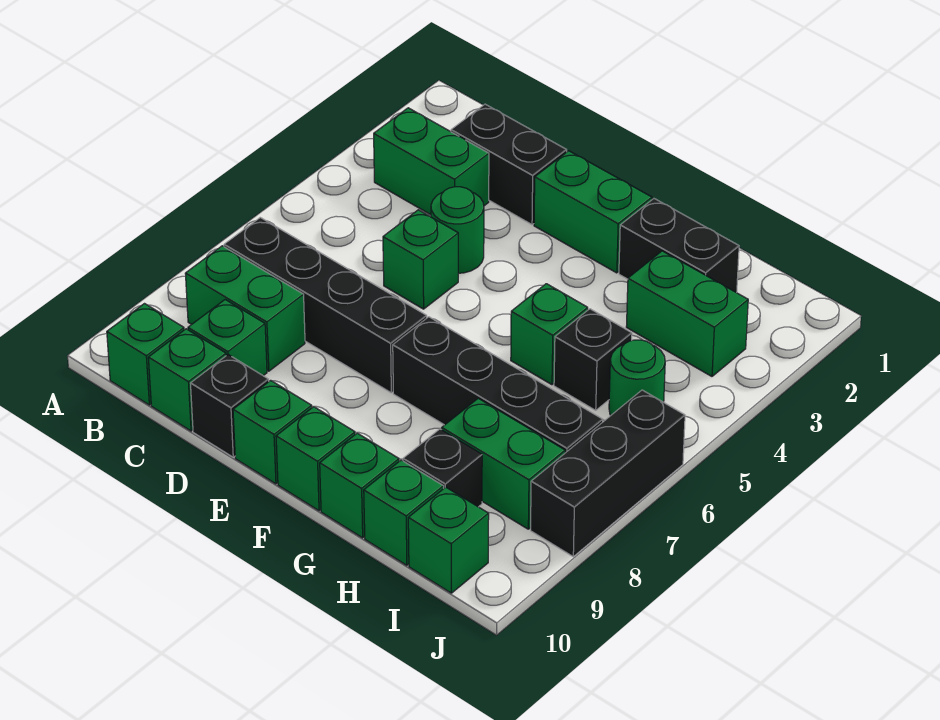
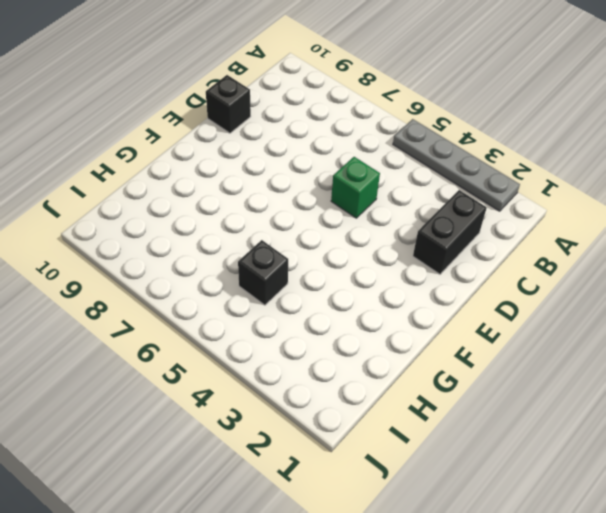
grey plate A2:A5 level 1 -> none
none -> green brick B3:C3 level 1
none -> black brick B7:E7 level 1
none -> green brick B8:C8 level 1

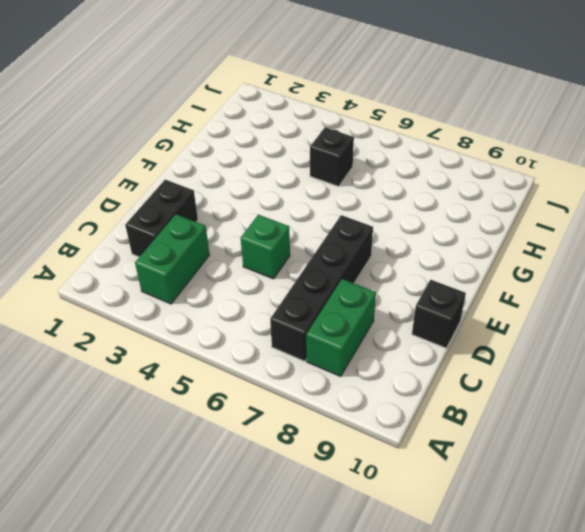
none -> green brick B10 level 1
none -> green brick C9 level 1
none -> green brick C10 level 1

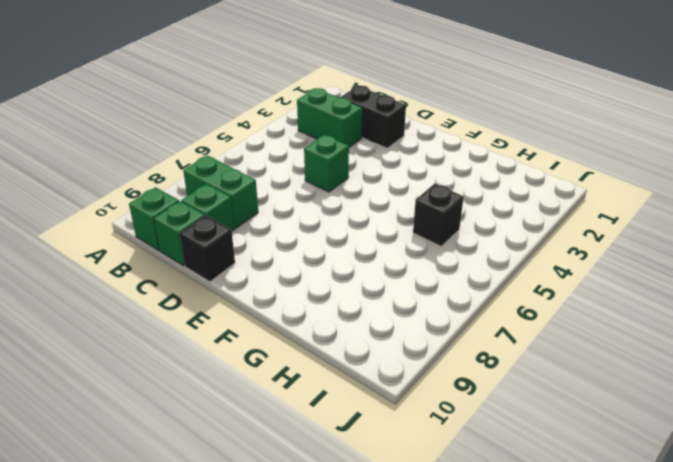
none -> black brick B7:E7 level 1
none -> green round brick D4 level 1
none -> green brick E2:F2 level 1

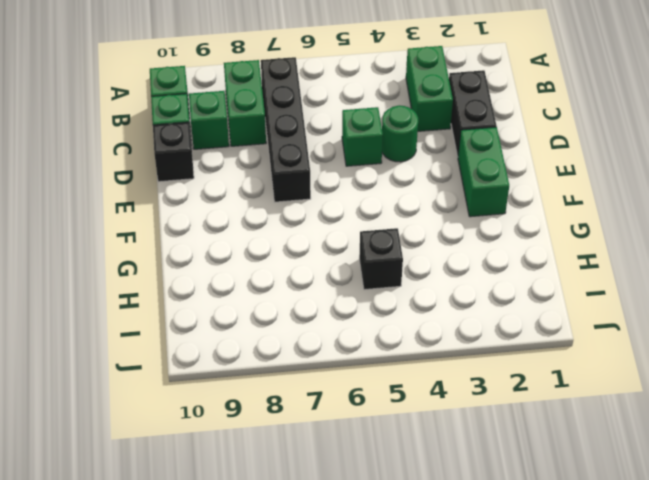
none -> green brick E10 level 1
none -> black brick F7:I7 level 1
none -> green brick F10 level 1

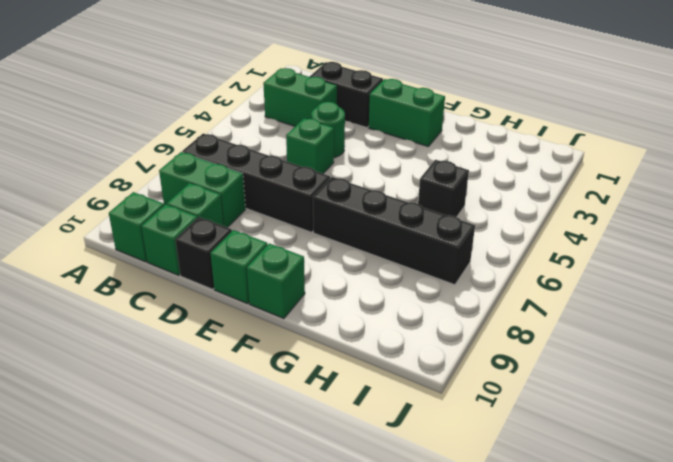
none -> black brick G2:H2 level 1
none -> green brick G5 level 1
none -> green brick G10 level 1

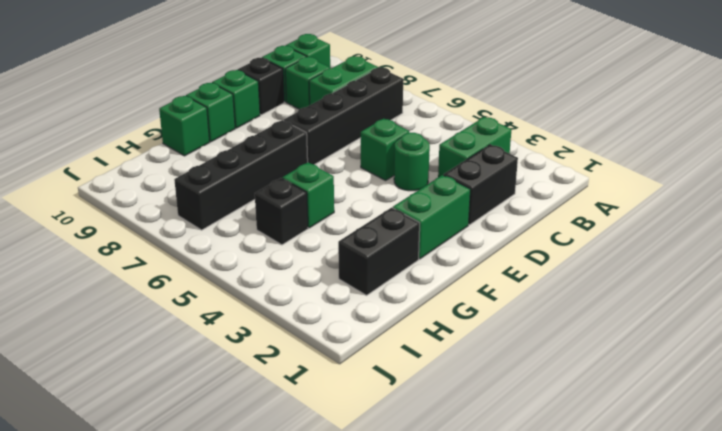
none -> green brick H3:I3 level 1
none -> green brick H8:I8 level 1
none -> black brick H9 level 1

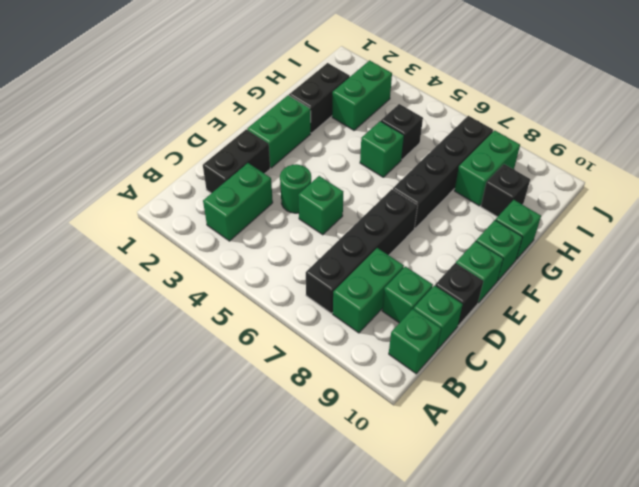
none -> green brick H10 level 1
none -> green round brick I5 level 1
none -> green brick I10 level 1

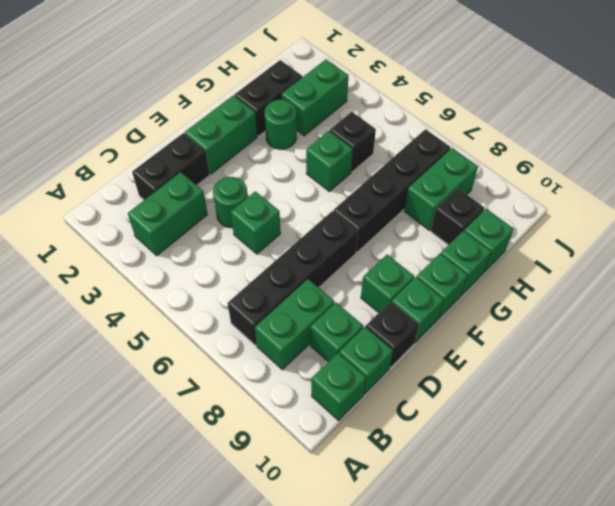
green brick E9 level 1 -> green brick I10 level 1
green round brick G3 level 1 -> green round brick I5 level 1
none -> black brick J6:J8 level 1

